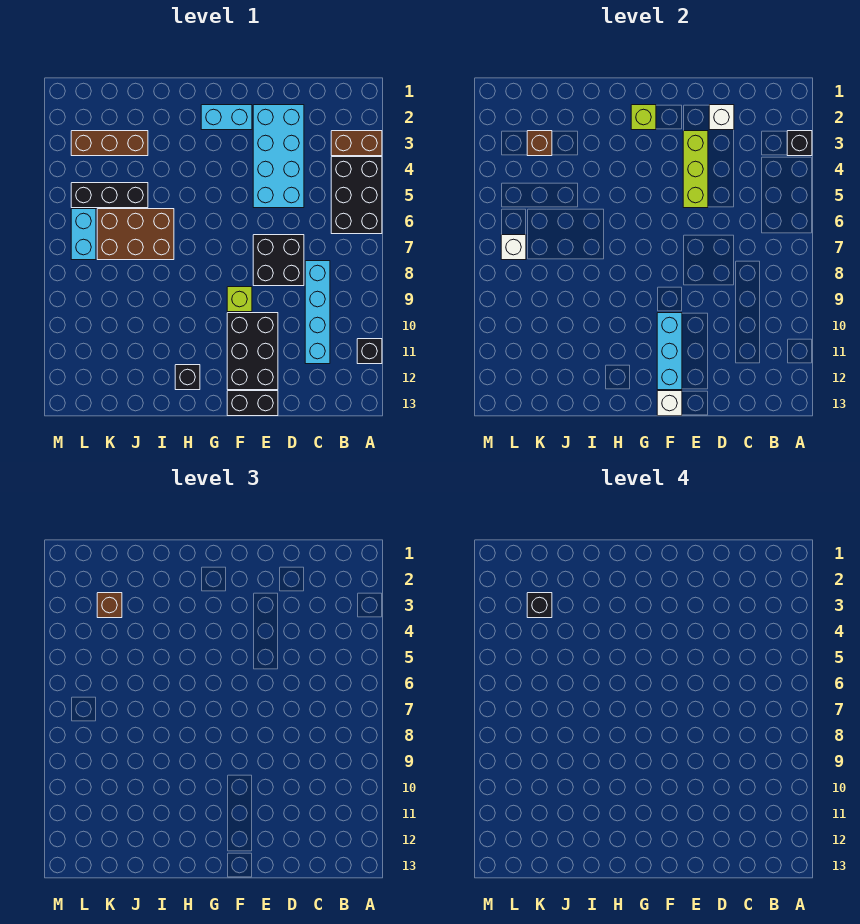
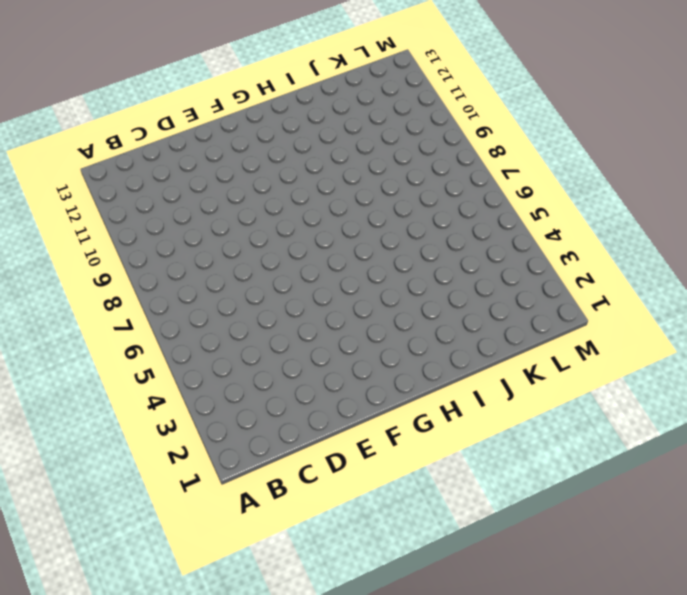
none -> brown brick A3:B3 level 1
none -> black brick A4:B6 level 1
none -> black brick A11 level 1

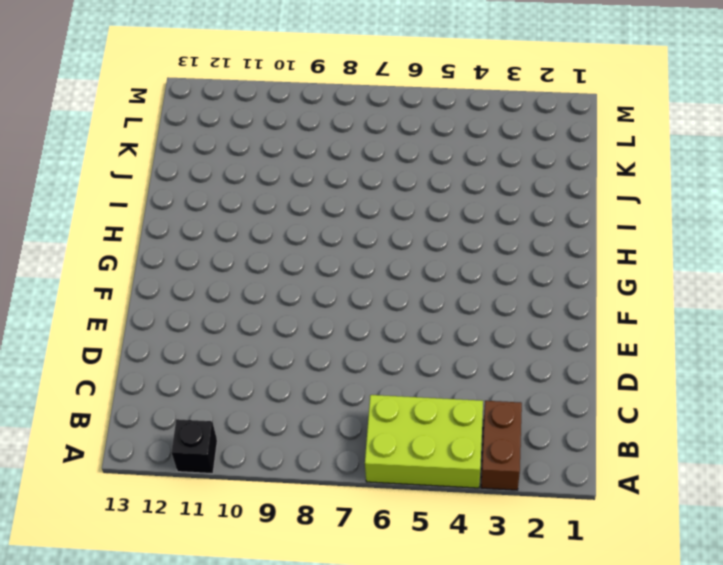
lime brick A4:B6 level 1 -> black brick A4:B6 level 1
none -> cyan brick C8:C11 level 1
none -> cyan brick D2:E5 level 1
none -> black brick D7:E8 level 1

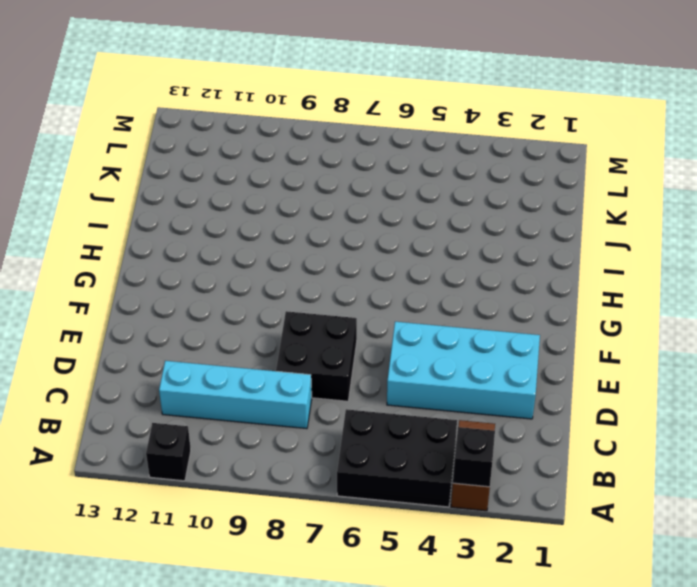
none -> black brick E10:F12 level 1
none -> black brick E13:F13 level 1
none -> cyan brick F2:G2 level 1

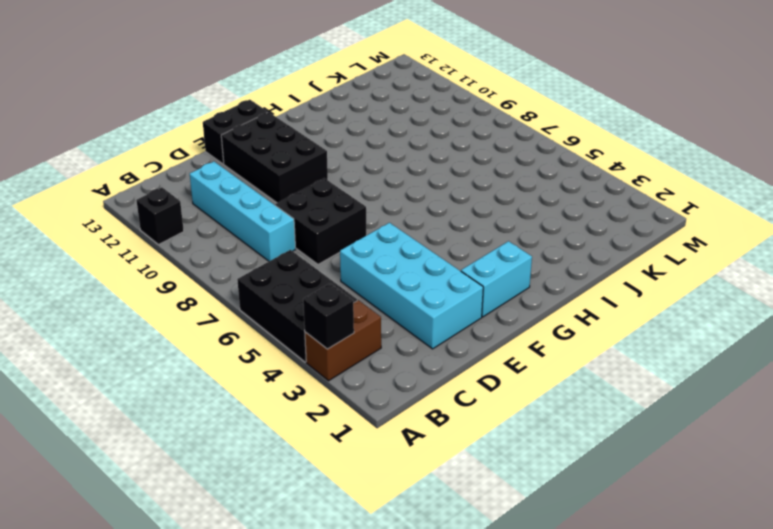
none -> lime brick F9 level 1
none -> black brick H12 level 1
none -> brown brick I6:K7 level 1

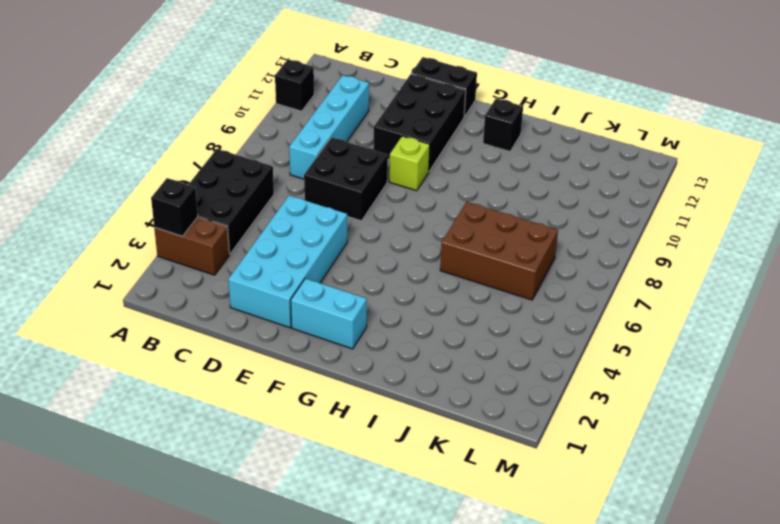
none -> brown brick J3:L3 level 1
none -> black brick J5:L5 level 1
none -> cyan brick L6:L7 level 1

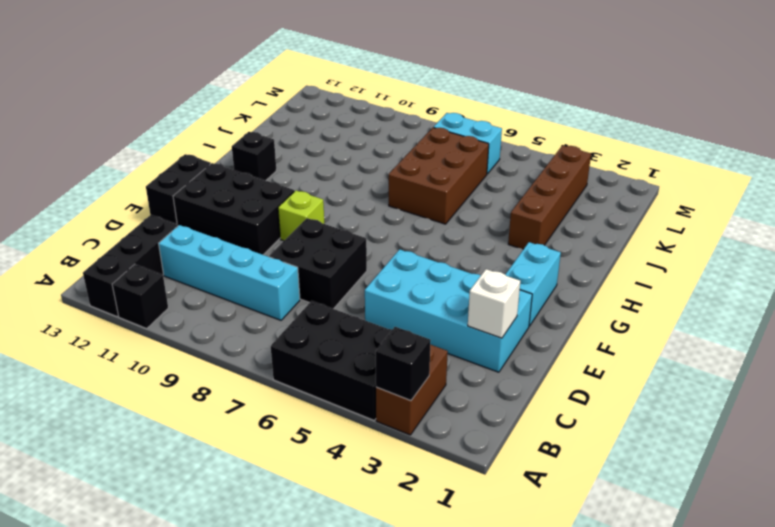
black brick A12:C12 level 1 -> black brick J5:L5 level 1
brown brick I3:L3 level 1 -> brown brick J3:L3 level 1
none -> lime brick E3:E5 level 2
none -> cyan brick F10:F12 level 2
none -> white brick F13 level 2

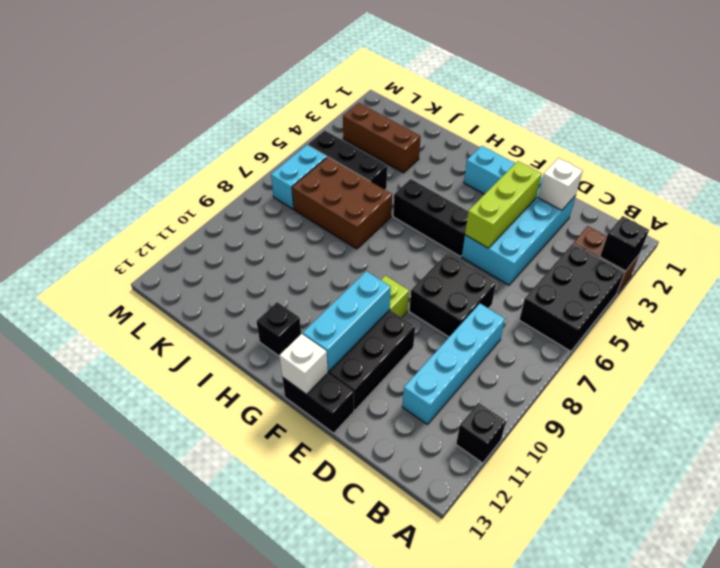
black brick F5:H5 level 1 -> none
none -> lime brick G2 level 2
none -> brown brick K3 level 2
none -> white brick L7 level 2

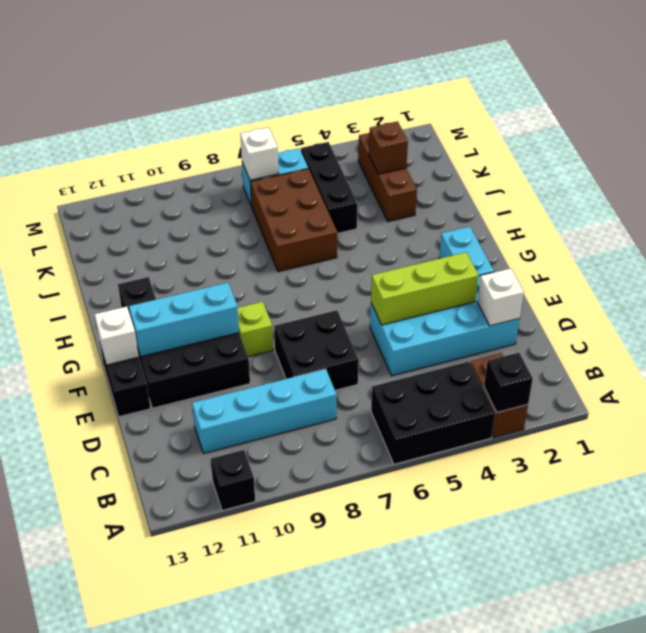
none -> lime brick G2 level 2
none -> brown brick K3 level 3
none -> black brick K3 level 4

